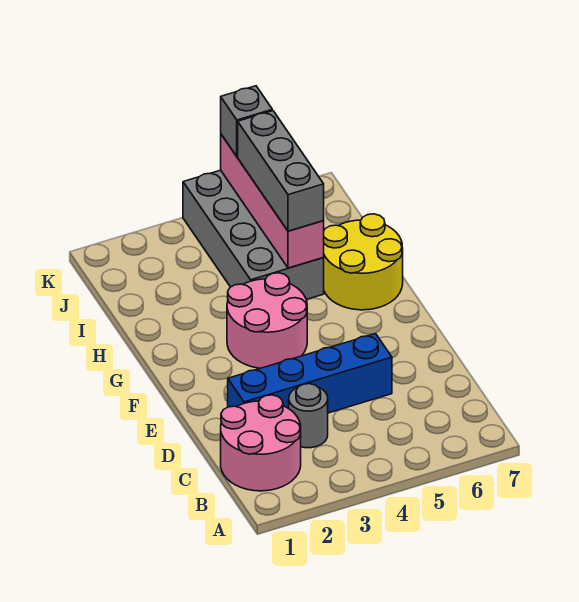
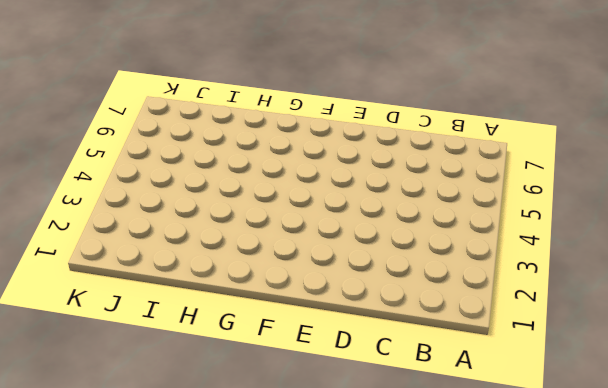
none -> pink round brick B1:C2 level 1
none -> grey round brick C3 level 1

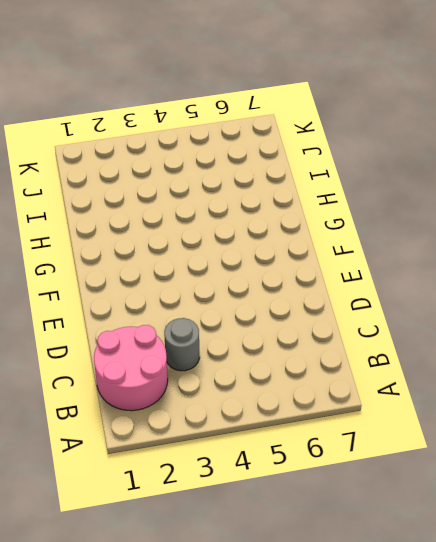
none -> blue brick D2:D5 level 1
none -> pink round brick F3:G4 level 1

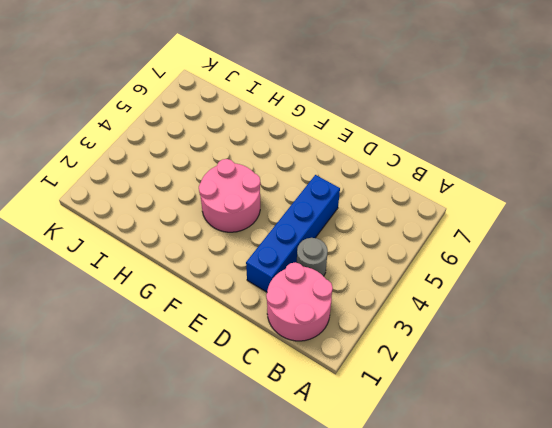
none -> yellow round brick G6:H7 level 1
none -> grey brick H4:K5 level 1

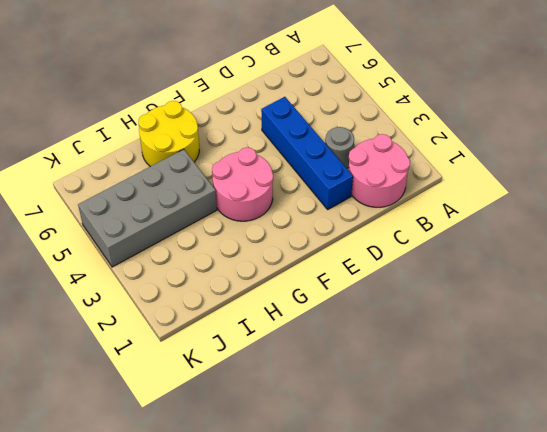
none -> pink brick H5:K5 level 2
none -> grey brick H5:J5 level 3

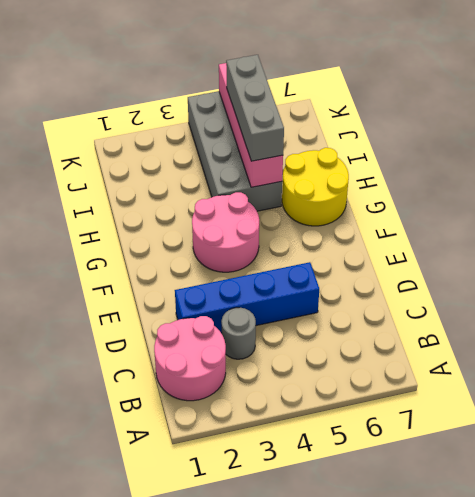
none -> grey brick K5 level 3

